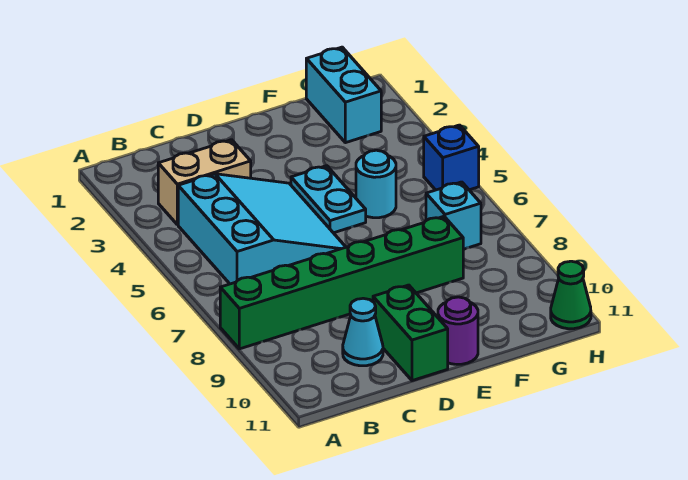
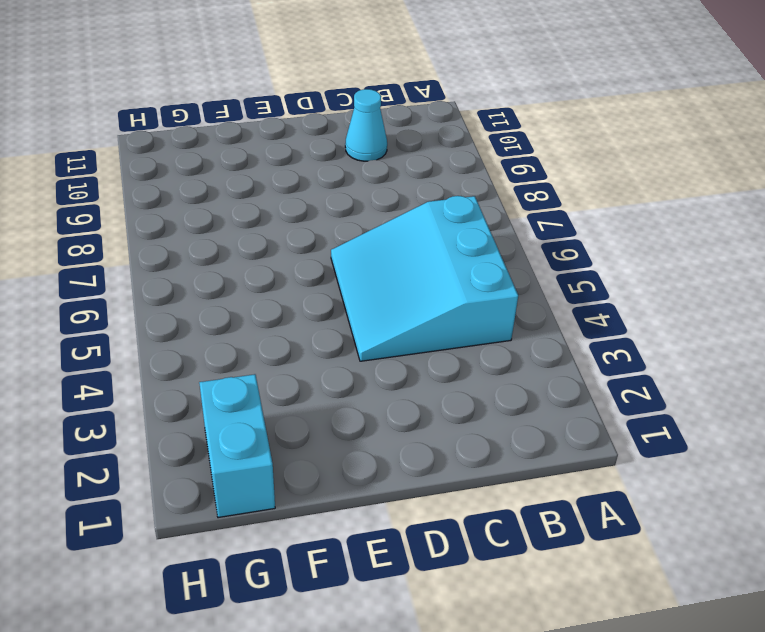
none -> green brick A8:F8 level 1
none -> tan brick B3:C3 level 1
none -> green brick D10:D11 level 1

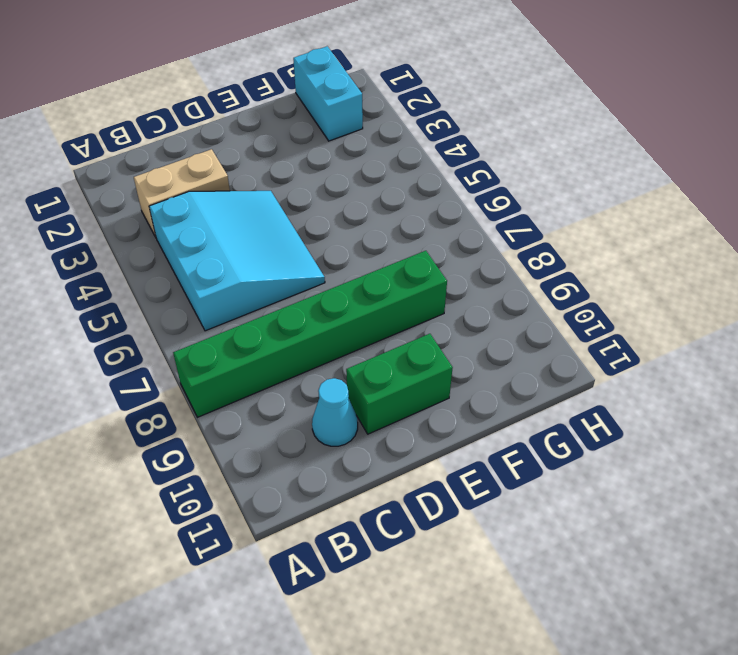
green brick D10:E10 level 1 -> green brick D10:D11 level 1
none -> cyan plate E4:E5 level 1
none -> purple round brick E11 level 1
none -> cyan round brick F5 level 1

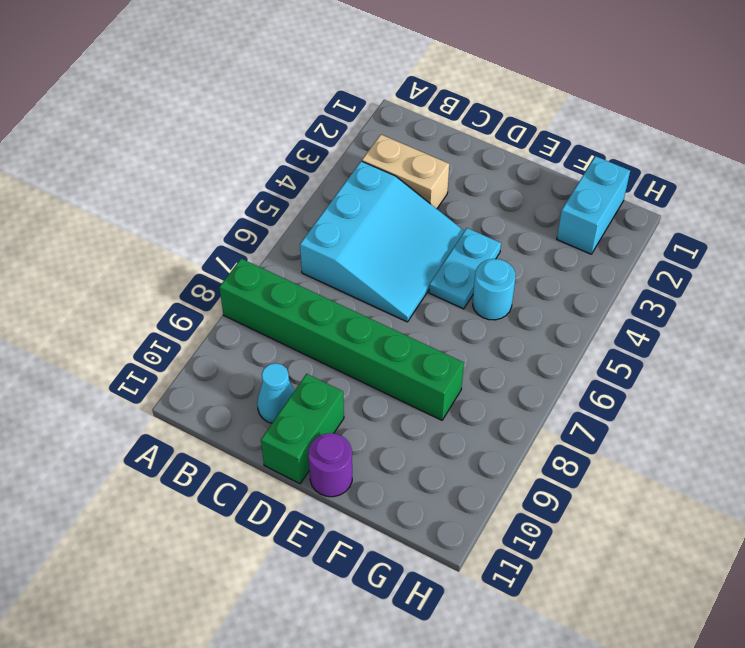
none -> cyan brick G7 level 1
none -> blue brick H5 level 1
none -> green cone H11 level 1

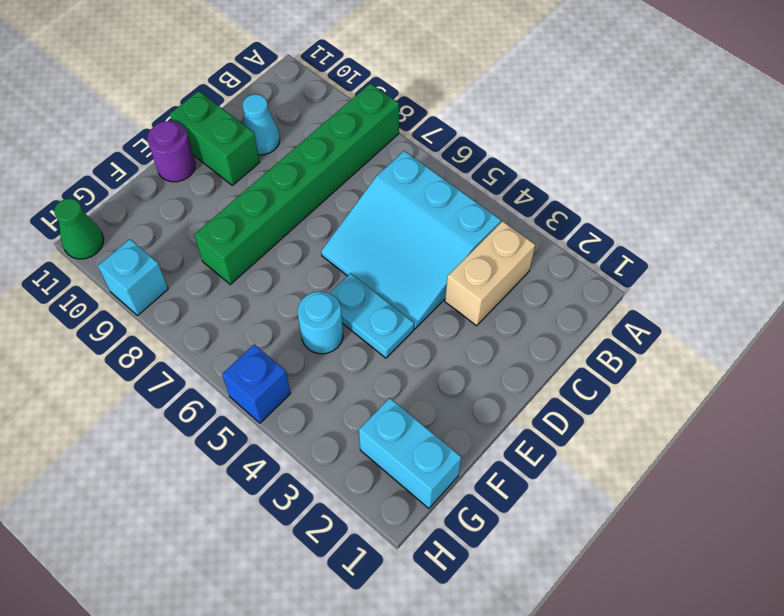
cyan brick H9 level 1 -> cyan brick G7 level 1

